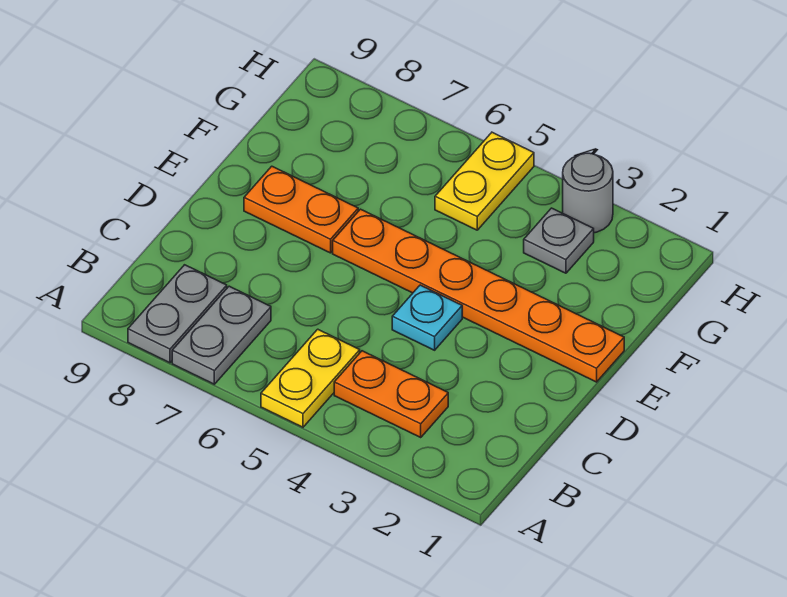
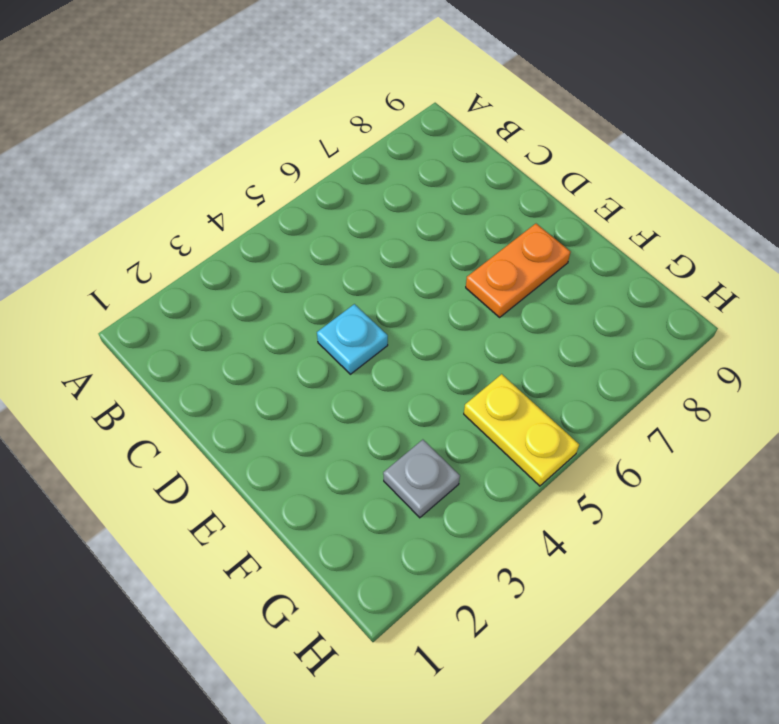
none -> yellow plate A5:B5 level 1
none -> grey plate A7:B7 level 1

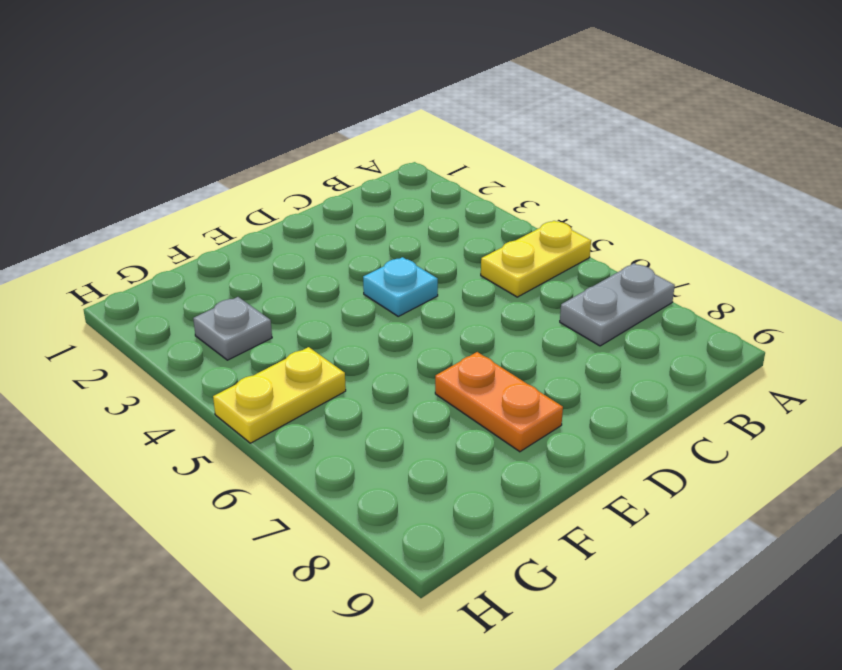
none -> grey plate A8:B8 level 1
none -> orange plate B3:B4 level 1

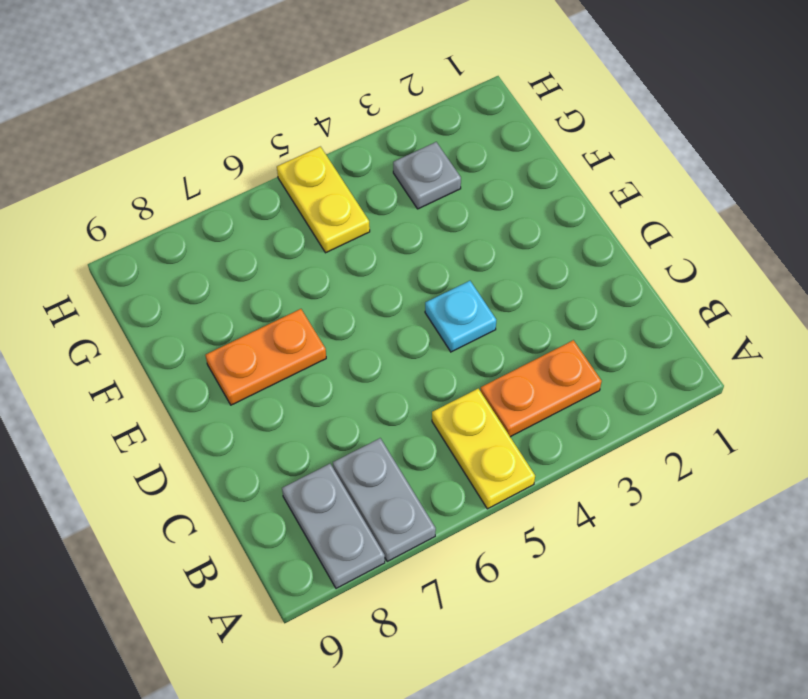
none -> orange plate E1:E6 level 1
none -> grey round brick H3 level 1

